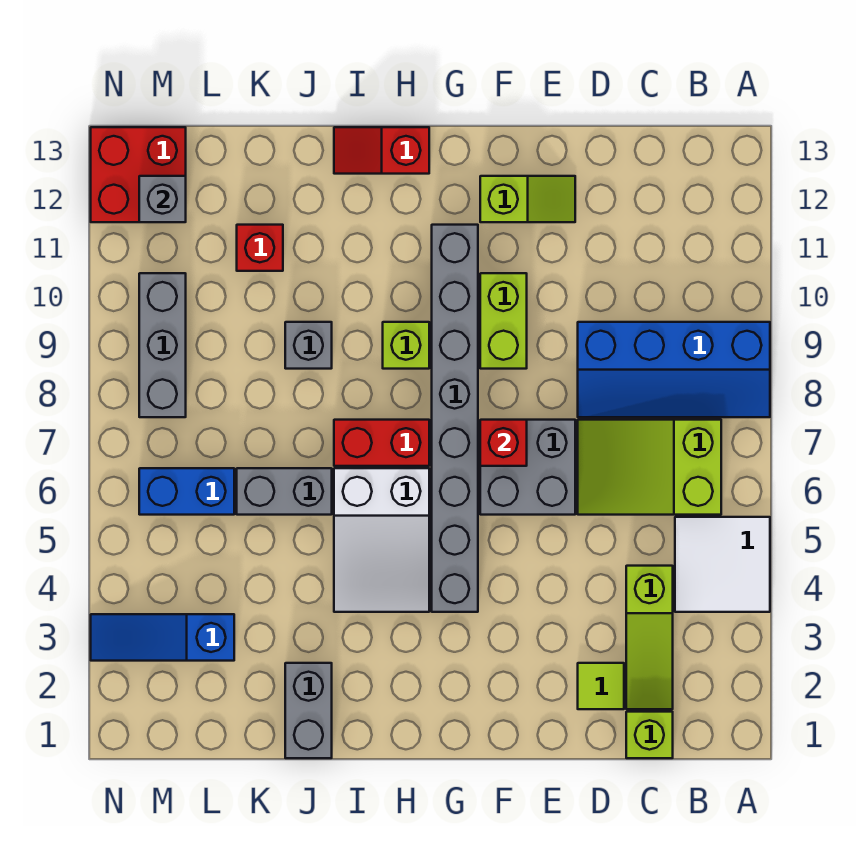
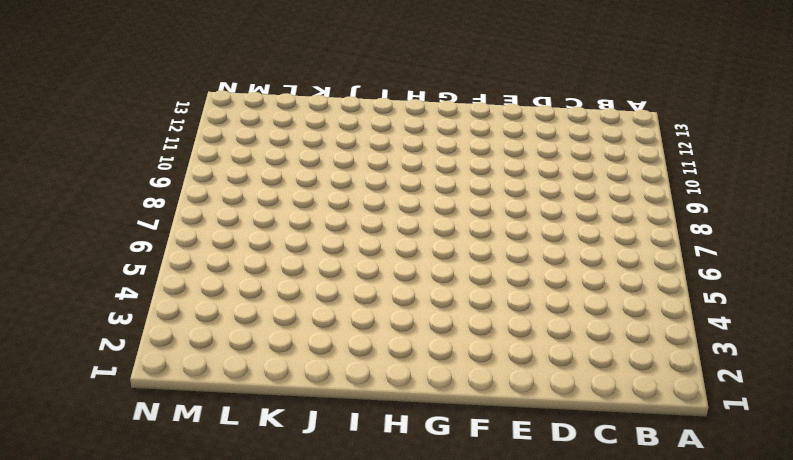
none -> white tile A4:B5 level 1
none -> blue slope A8:D9 level 1 top 9
none -> lime slope B6:D7 level 1 top B

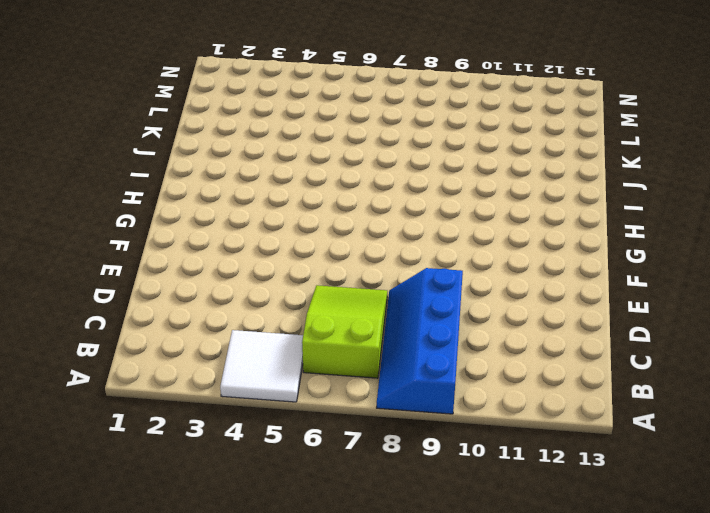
none -> lime brick C1 level 1
none -> lime slope C2:C4 level 1 top 4
none -> lime tile D2 level 1

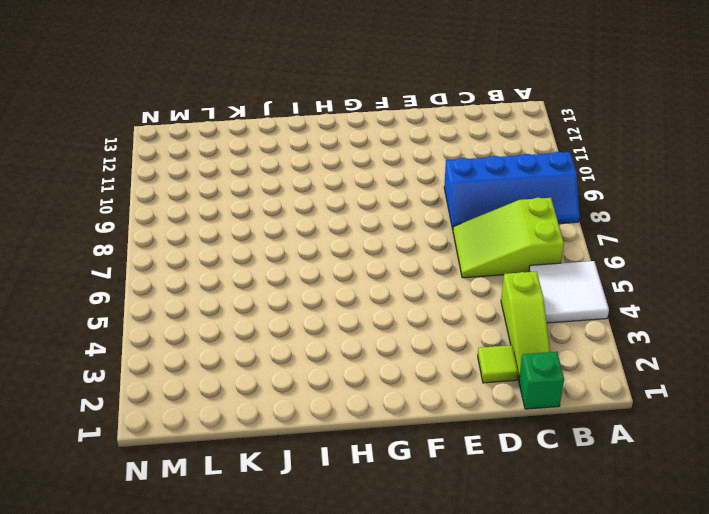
green brick C1 level 1 -> lime brick C1 level 1
none -> grey brick E6:F7 level 1
none -> lime slope E12:F12 level 1 top F
none -> lime brick F9:F10 level 1

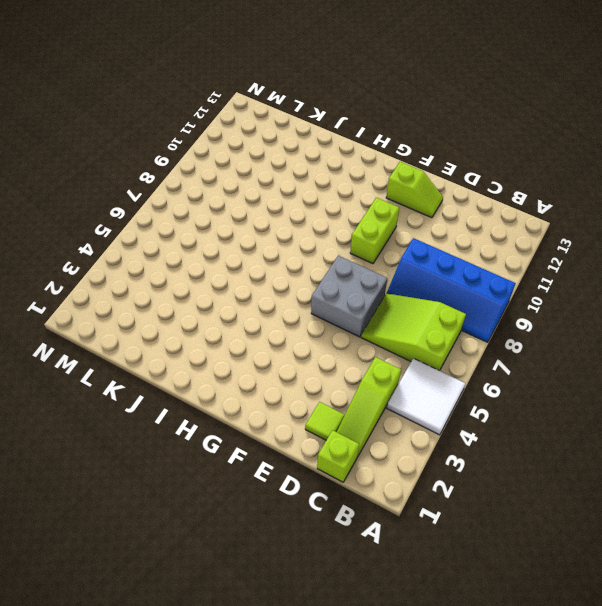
none -> grey brick G4:G11 level 1
none -> white slope H4:I6 level 1 top 6
none -> red brick H7:I7 level 1

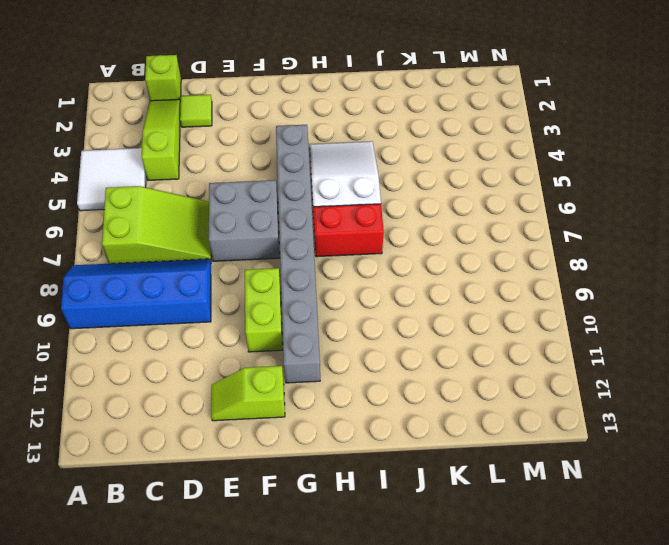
none -> lime brick H9 level 1
none -> red slope H13:I13 level 1 top H
none -> grey brick J1:J2 level 1

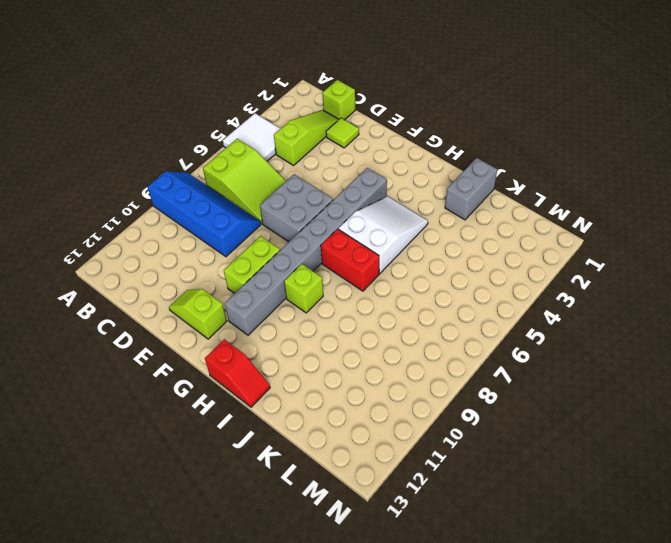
none -> grey brick J6:K6 level 1
none -> grey brick J9 level 1
none -> red brick K11 level 1

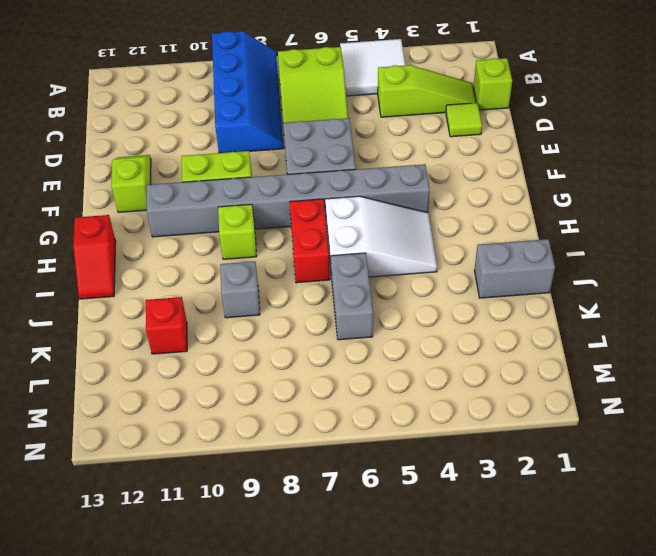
none -> blue slope L3:N3 level 1 top L
none -> blue brick L6:M6 level 1
none -> grey brick M8:M10 level 1

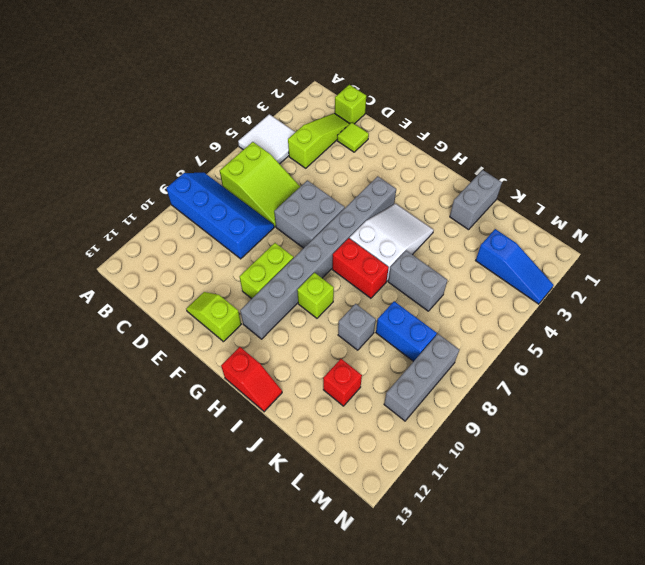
blue brick K8:L8 level 1 -> blue brick L6:M6 level 1
none -> red brick M12:N13 level 1
none -> red brick F7 level 2
none -> grey brick M12 level 2

